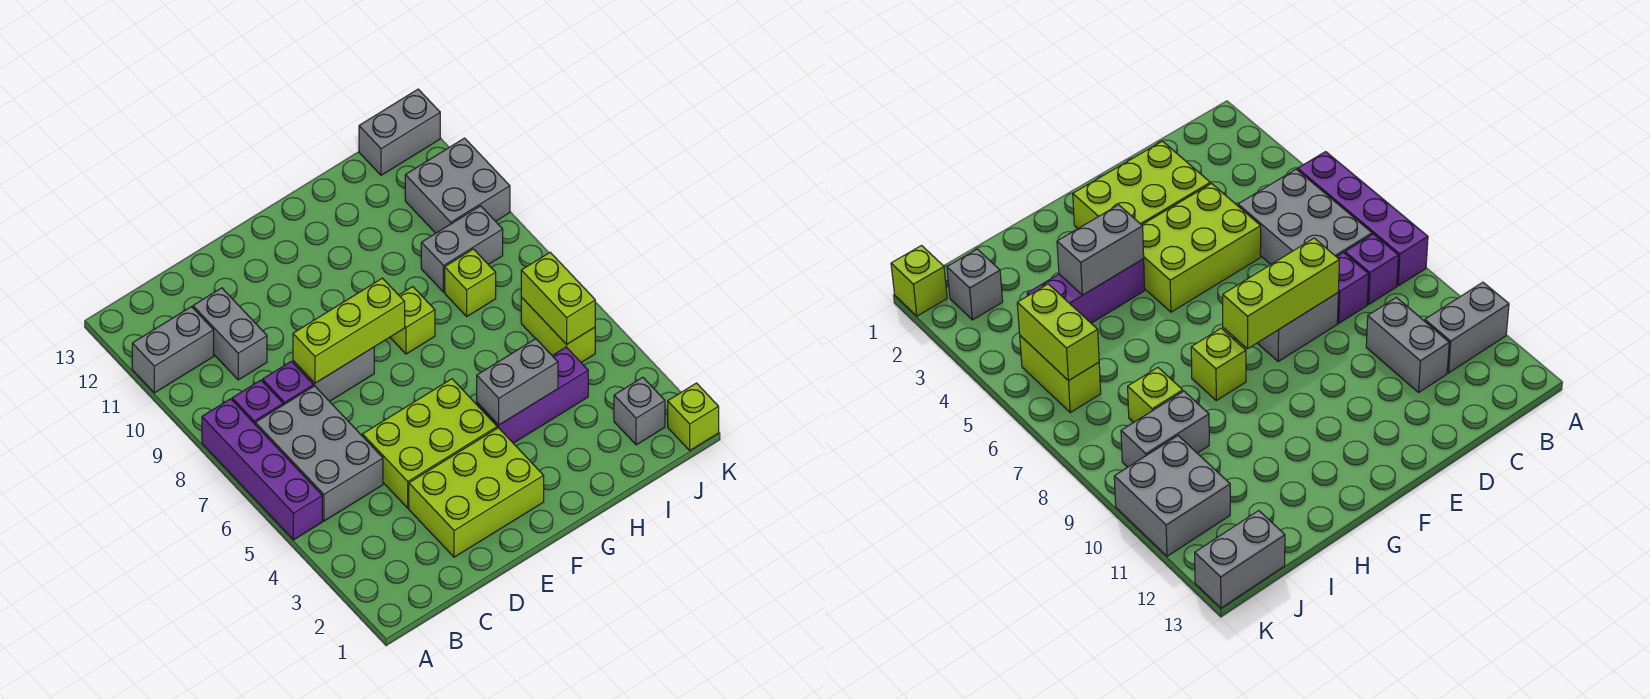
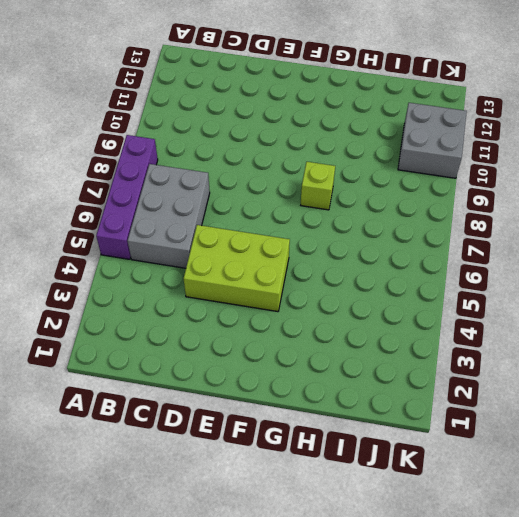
none -> grey brick A11:B11 level 1
none -> purple brick B8 level 1
none -> purple brick C8 level 1

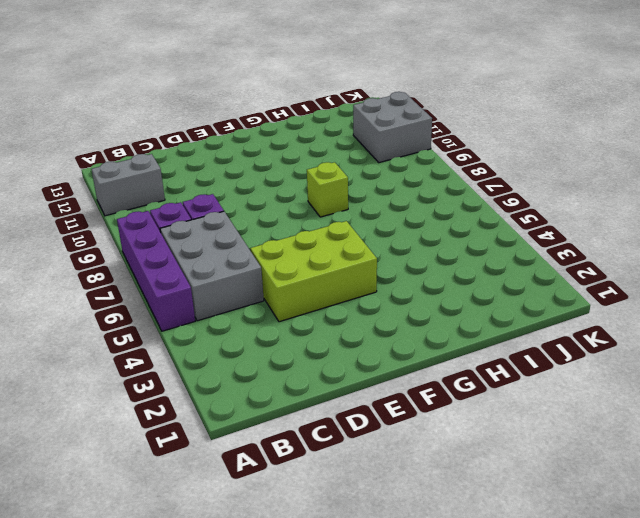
none -> grey brick C10:C11 level 1
none -> lime brick D2:F3 level 1
none -> grey brick D8:E8 level 1

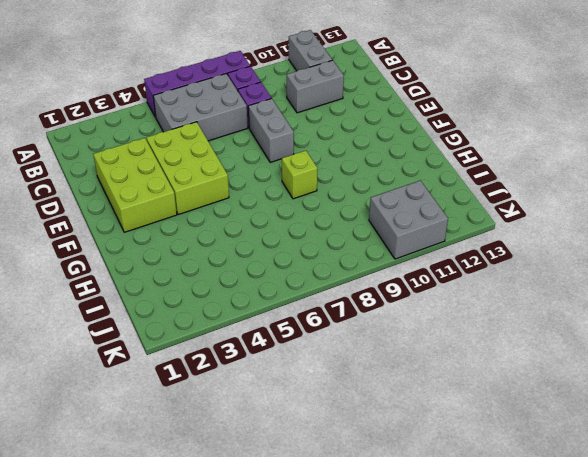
none -> purple brick G4:I4 level 1
none -> lime brick I8 level 1
none -> grey brick I9:J9 level 1

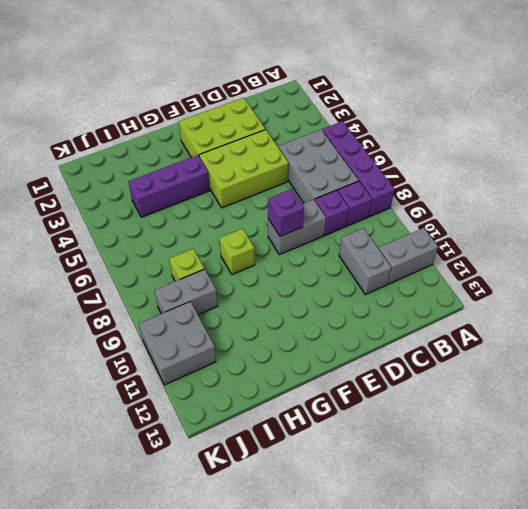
purple brick E8 level 2 -> lime brick D8:F8 level 2
none -> grey brick J2 level 1
none -> lime brick J5:J6 level 1
none -> grey brick J13:K13 level 1

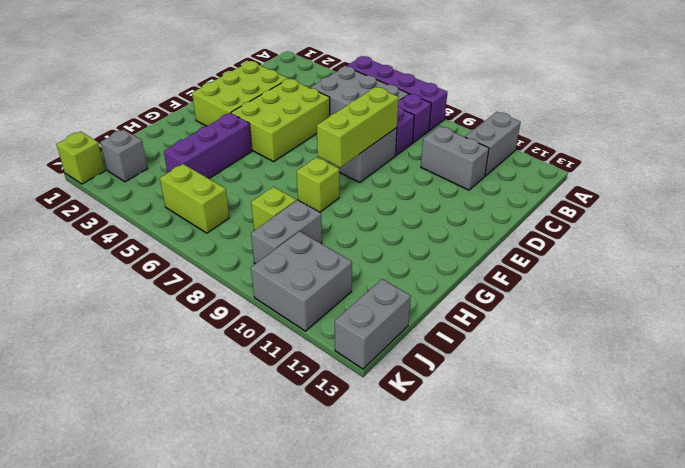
none -> grey brick G4:H4 level 2
none -> lime brick J5:J6 level 2

